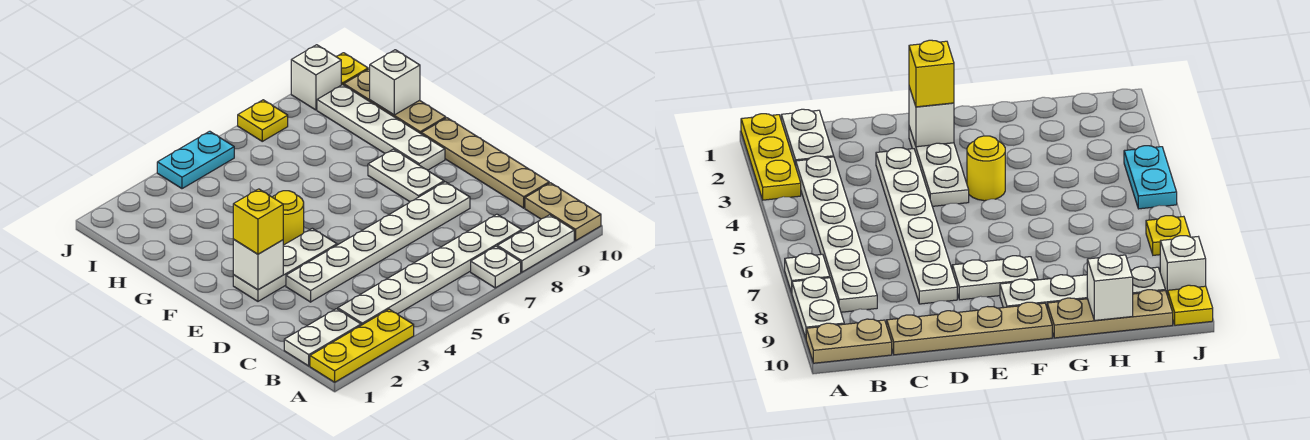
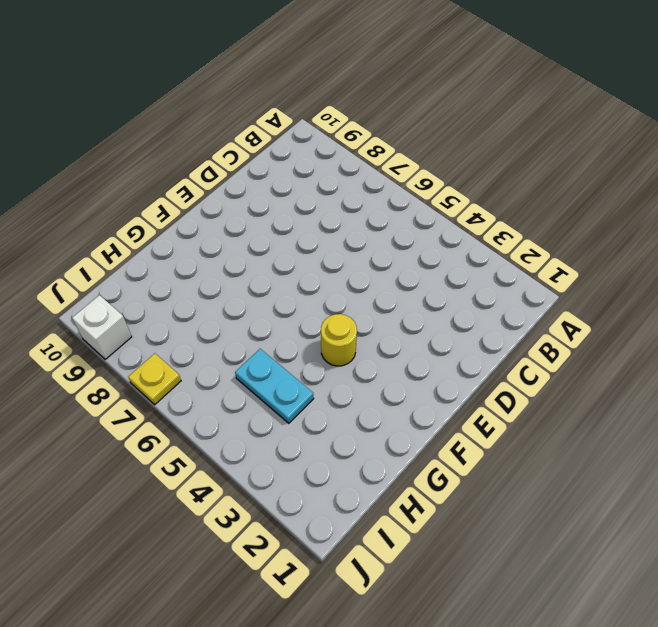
cyan plate H4:H5 level 1 -> cyan plate J4:J5 level 1
none -> yellow plate A1:A3 level 1
none -> white plate A7 level 1
none -> white plate A8:A9 level 1

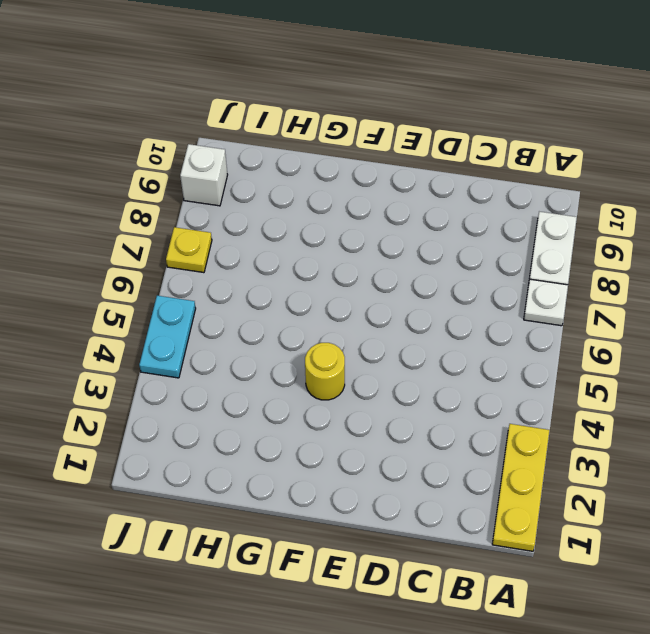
none -> tan plate A10:B10 level 1
none -> white plate B1:B2 level 1
none -> white plate B3:B8 level 1

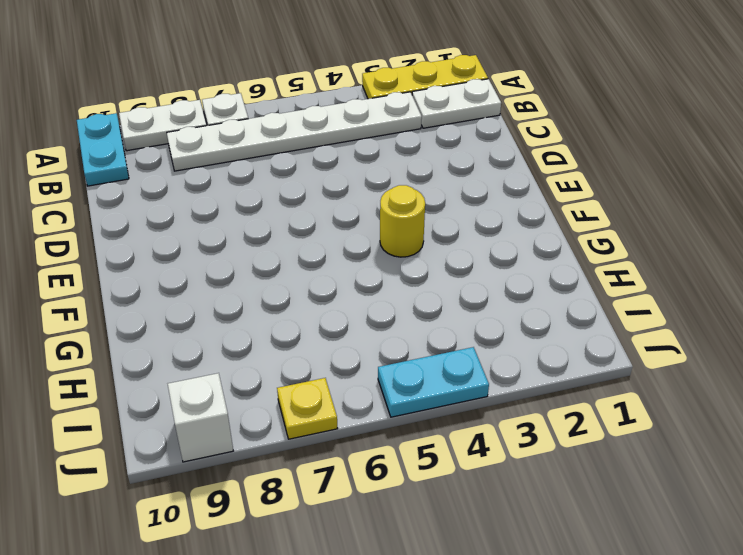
cyan plate A10:B10 level 1 -> tan plate A10:B10 level 1
none -> tan plate C10:F10 level 1
none -> white plate D3:D8 level 1
none -> white plate E2:E4 level 1

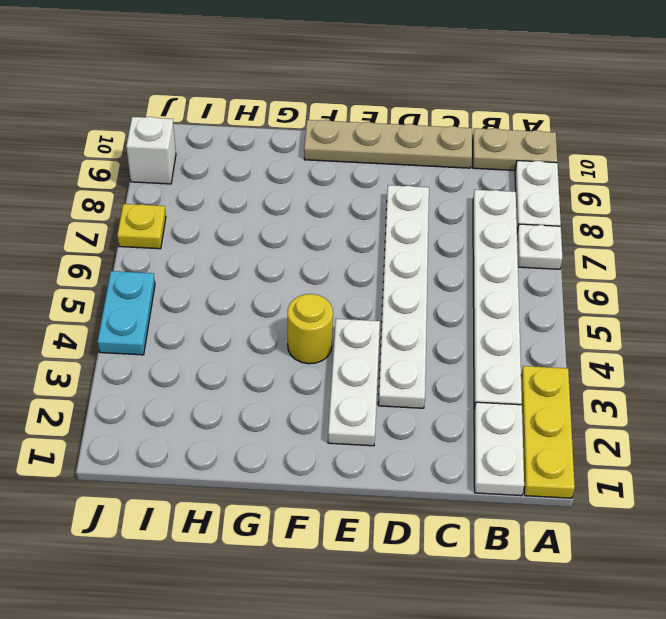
none -> white plate E8:F8 level 1
none -> white plate F9:I9 level 1
none -> tan plate G10:I10 level 1

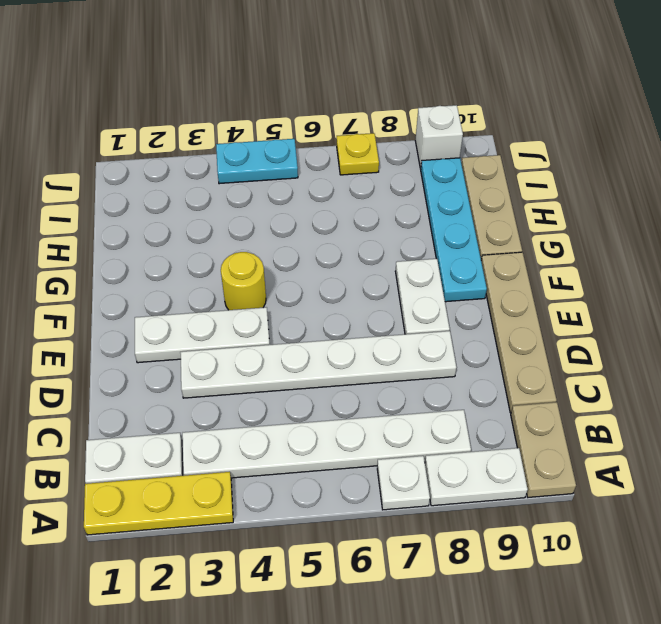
cyan plate F9:I9 level 1 -> white plate F9:I9 level 1
none -> yellow plate J10 level 1
none -> white brick E2 level 2
none -> white brick H10 level 2

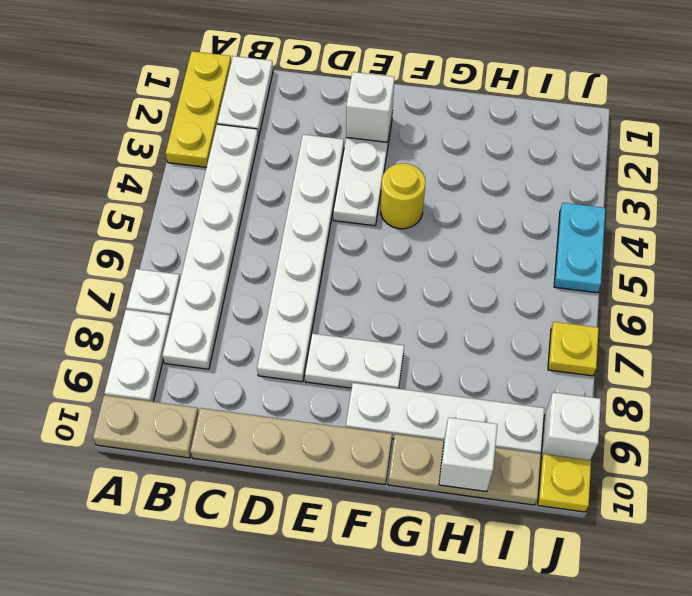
none -> yellow brick E2 level 3

